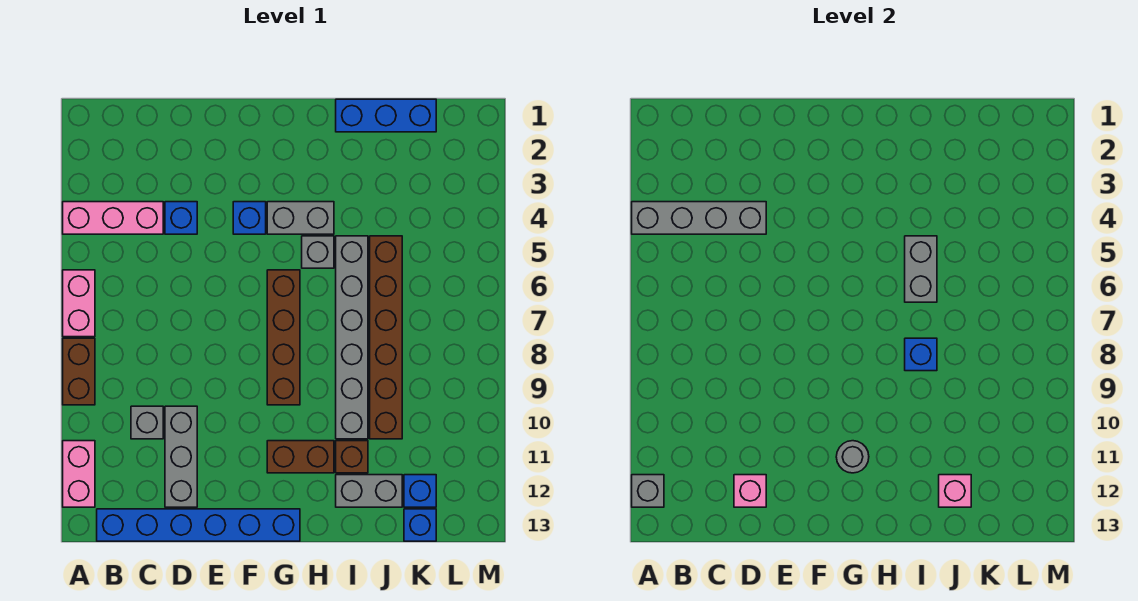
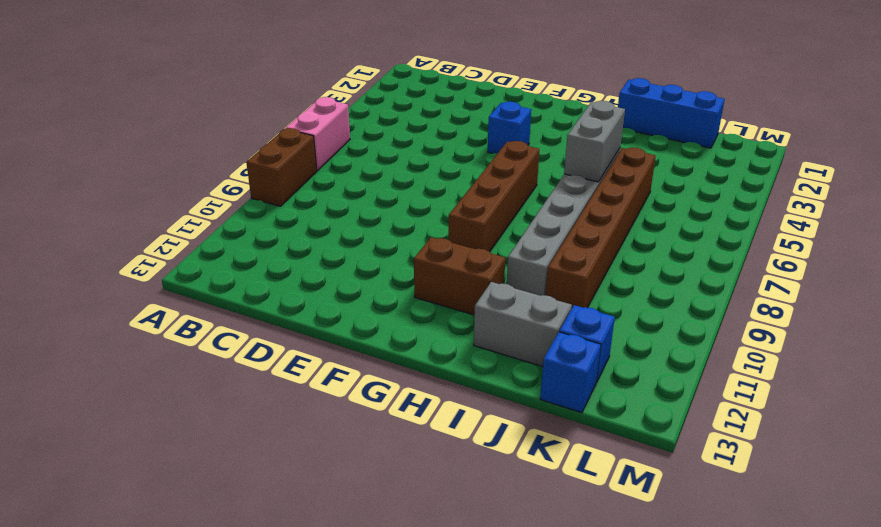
none -> pink brick A4:C4 level 1
none -> pink brick A11:A12 level 1
none -> blue brick B13:G13 level 1

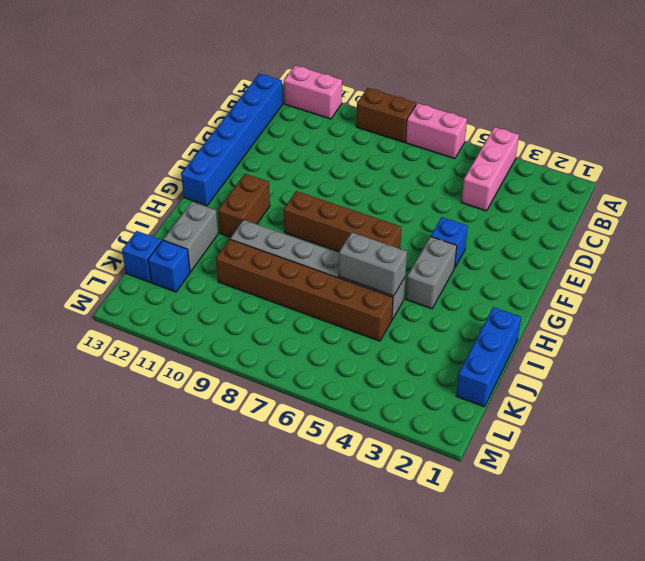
none -> grey brick C10 level 1
none -> blue brick D4 level 1
none -> grey brick D10:D12 level 1

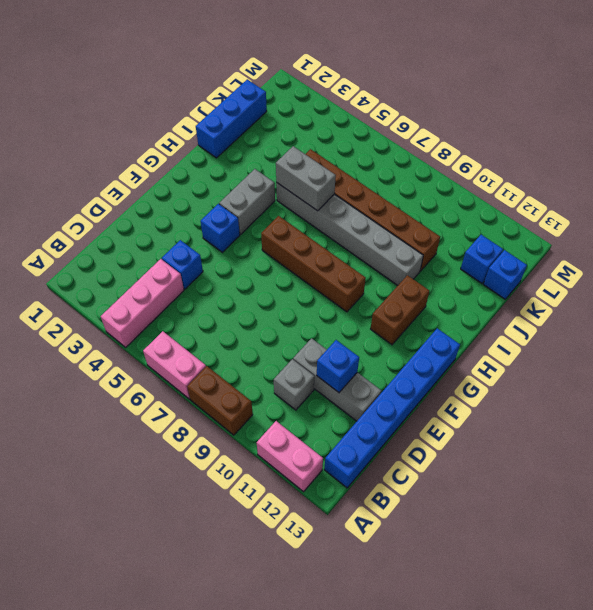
blue brick D11 level 2 -> blue brick I8 level 2
none -> grey brick H5 level 1
none -> brown brick I11 level 1
none -> grey brick I12:J12 level 1

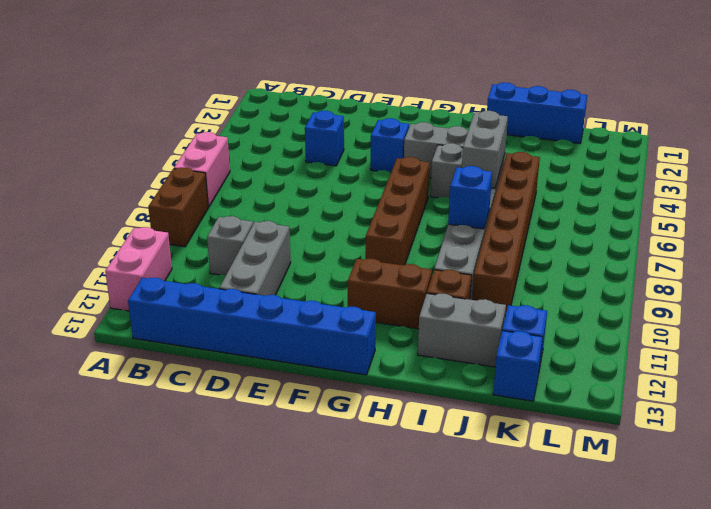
none -> pink brick A4:C4 level 1
none -> grey brick A4:D4 level 2
none -> grey brick A12 level 2

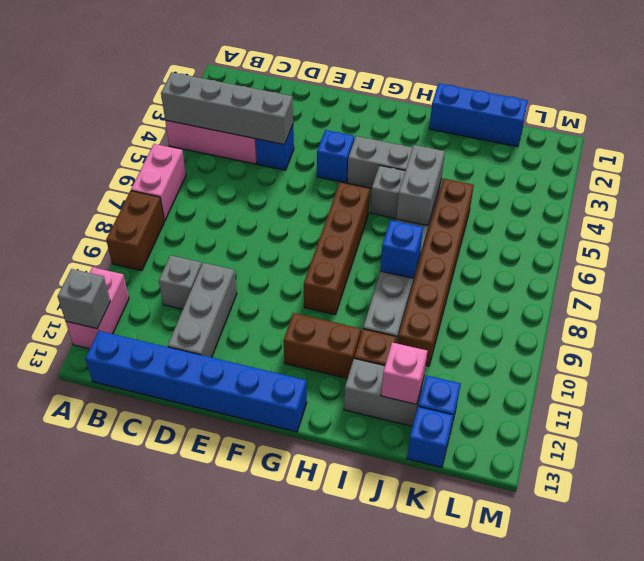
none -> pink brick D12 level 2
none -> grey round brick G11 level 2

